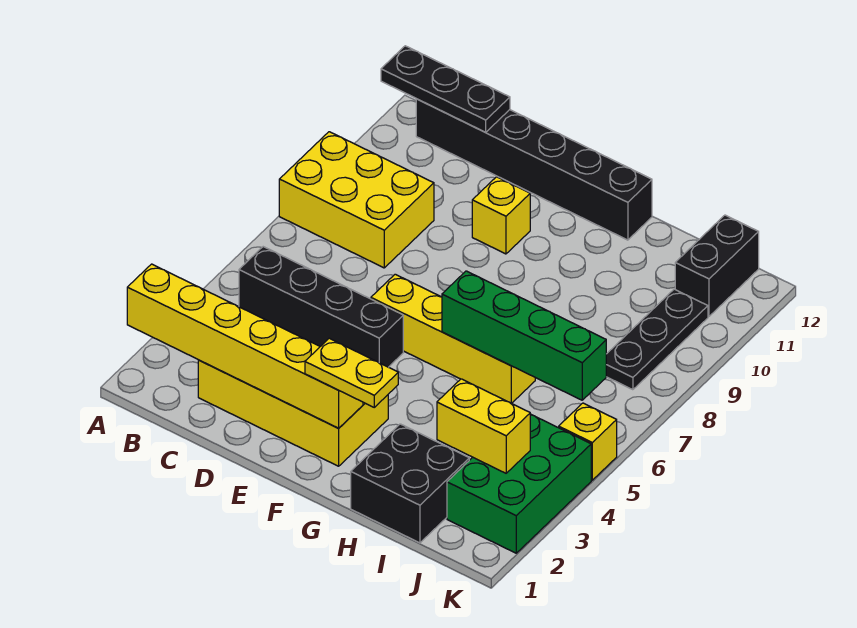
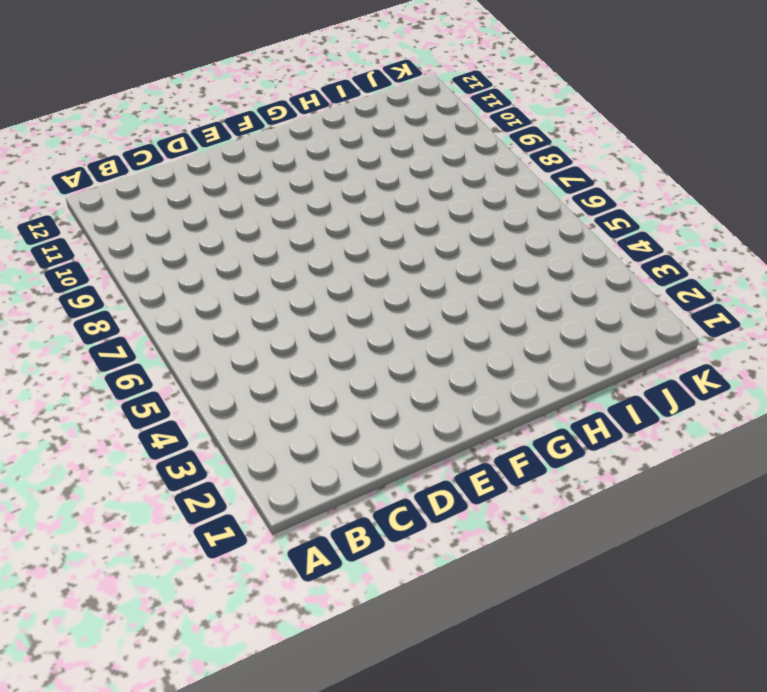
none -> yellow brick A8:C9 level 1
none -> black brick B5:E5 level 1
none -> black brick B12:G12 level 1

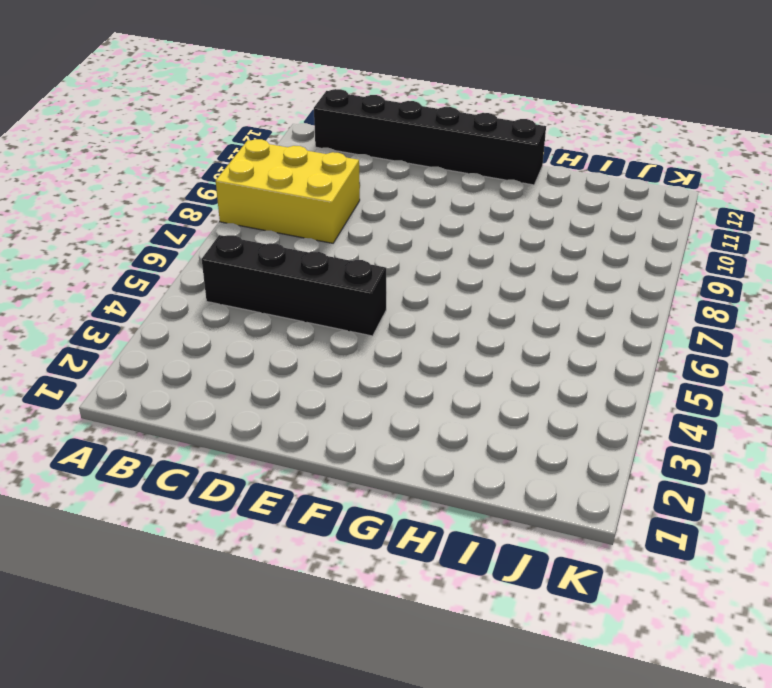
none -> yellow brick C2:F3 level 1
none -> yellow brick E6:H6 level 1
none -> yellow brick E10 level 1

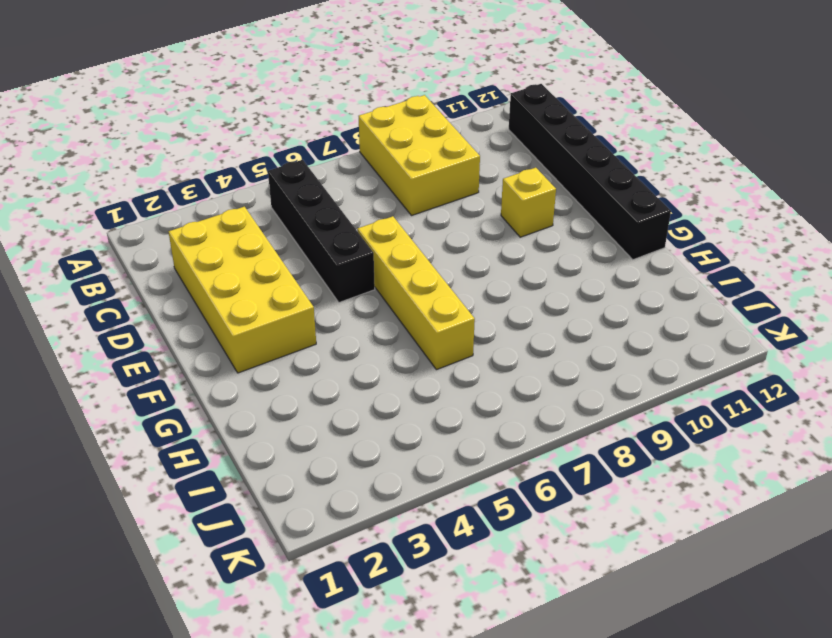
none -> black brick H1:I2 level 1
none -> green brick J2:K4 level 1
none -> black plate J8:J10 level 1

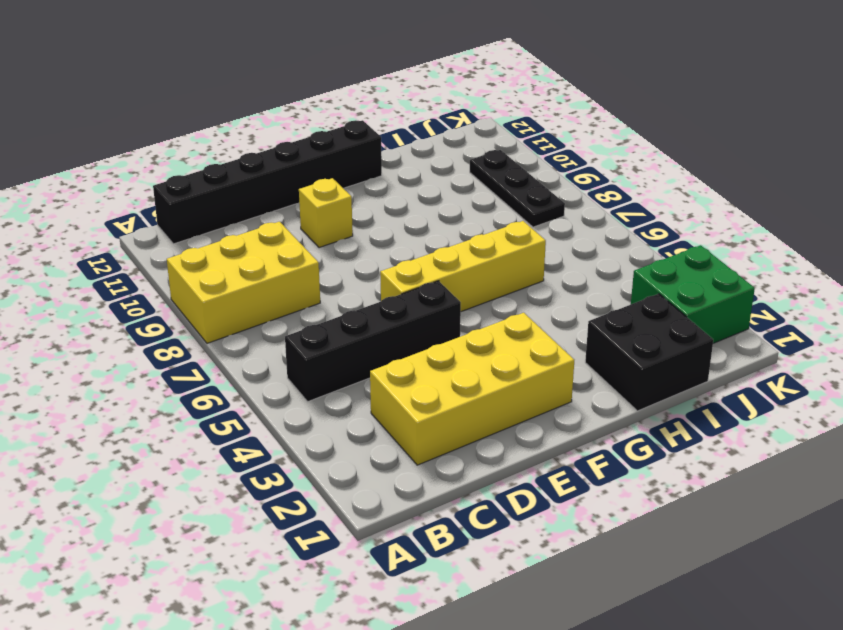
green brick J2:K3 level 1 -> green brick J2:K4 level 1
none -> black brick J11:J12 level 1
none -> yellow brick K5 level 1
none -> yellow brick A2:F2 level 2

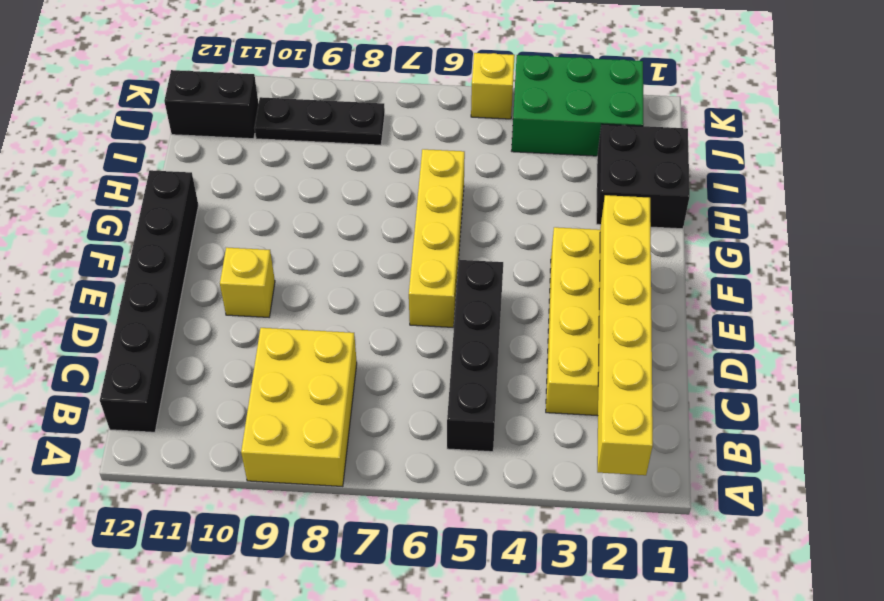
none -> black plate A12:C12 level 2
none -> green brick G6:J6 level 2
none -> yellow brick I3:J3 level 2

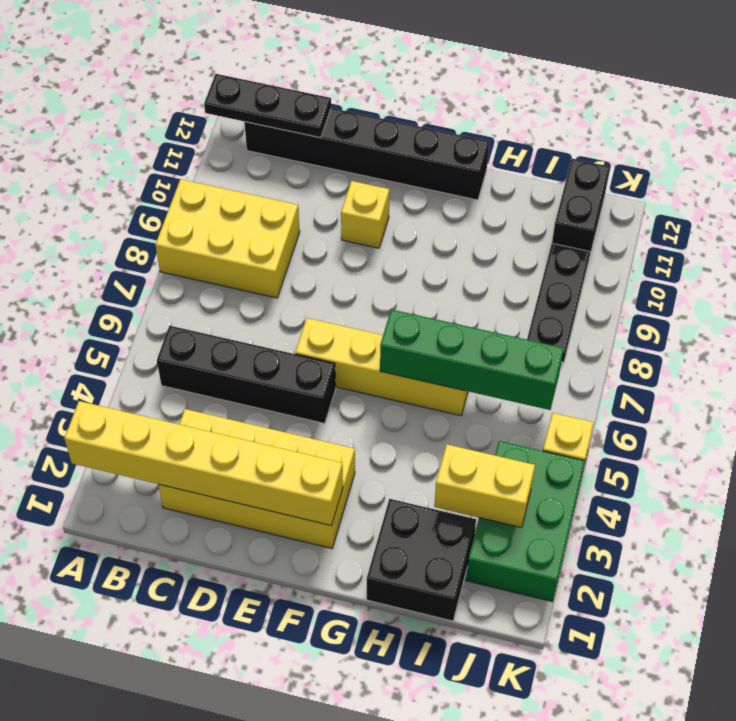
none -> yellow plate F2:G2 level 3

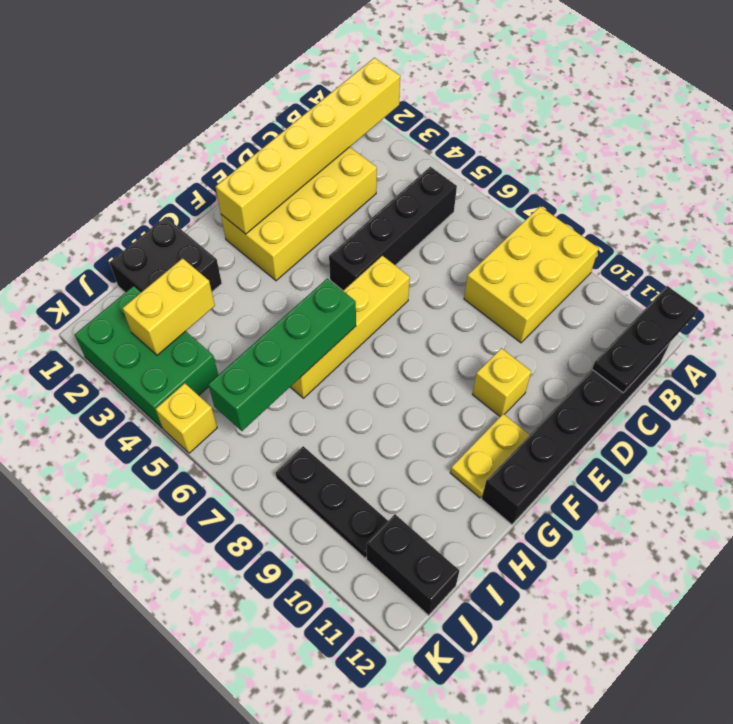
yellow plate F11:G11 level 1 -> yellow plate F2:G2 level 3

